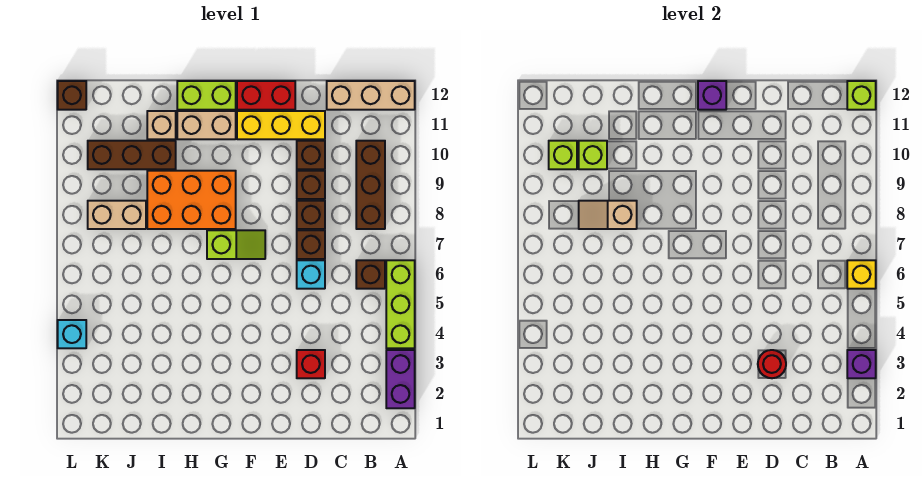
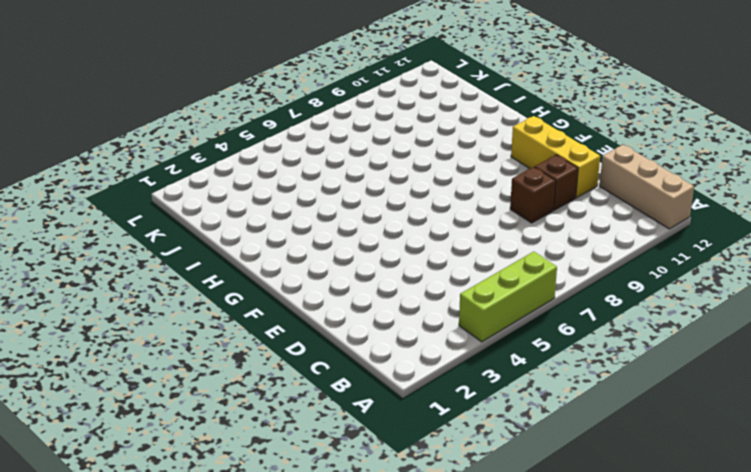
none -> purple brick A2:A3 level 1
none -> brown brick B6 level 1
none -> brown brick B8:B10 level 1
none -> red brick D3 level 1

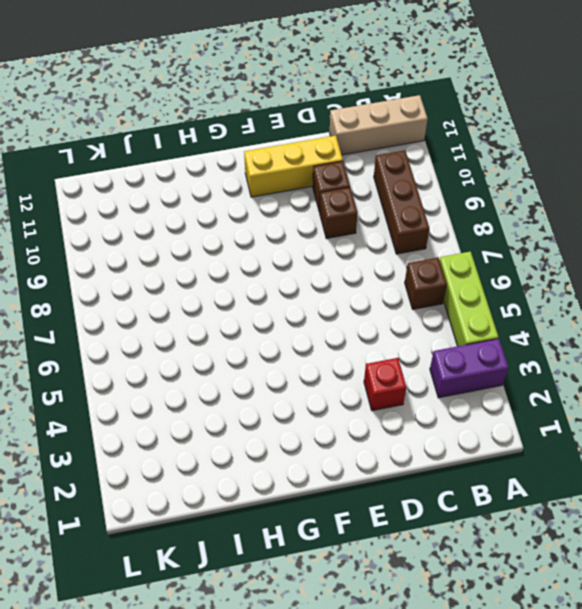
purple brick A3:B3 level 1 -> purple brick A2:A3 level 1
none -> cyan brick D6 level 1
none -> brown brick D7 level 1
none -> brown brick D8 level 1
none -> red brick E12:F12 level 1

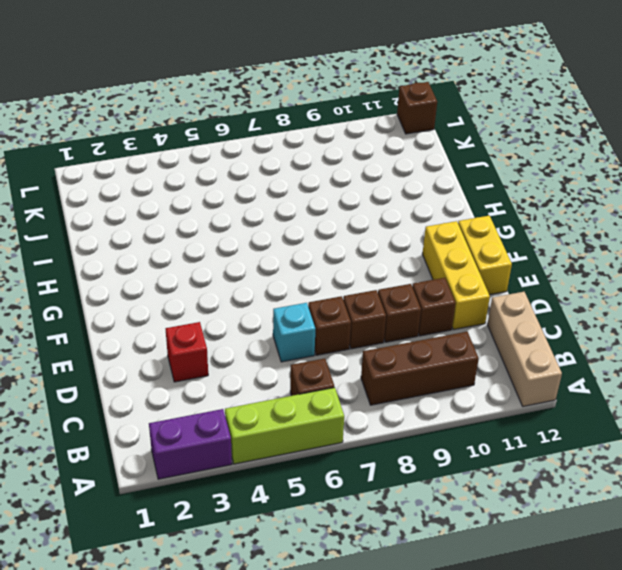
yellow brick E12:F12 level 1 -> red brick E12:F12 level 1
none -> lime slope F7:G7 level 1 top G
none -> orange brick G8:I9 level 1
none -> tan brick G11:H11 level 1
none -> lime brick G12:H12 level 1

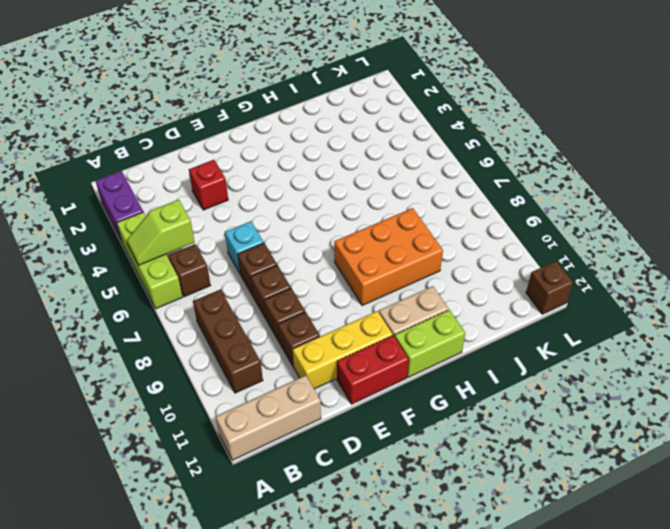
lime slope A5:B5 level 2 top B -> lime slope F7:G7 level 1 top G
none -> brown brick I10:K10 level 1
none -> tan brick I11 level 1
none -> tan brick J8:K8 level 1
none -> cyan brick L4 level 1

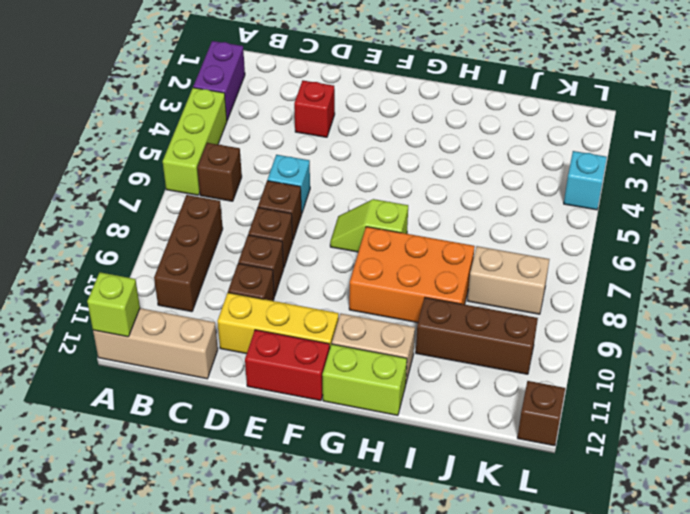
none -> tan brick I11 level 1
none -> purple brick A3 level 2
none -> yellow brick A6 level 2
none -> red round brick D3 level 2

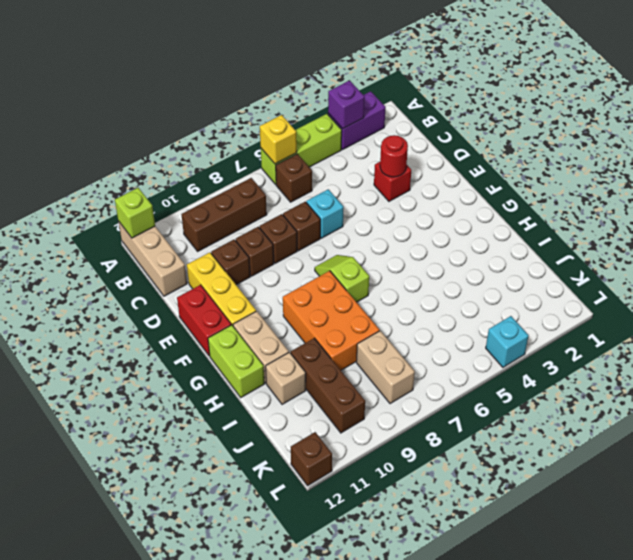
none -> purple brick F12 level 2
none -> tan slope I8:J8 level 2 top I
none -> lime brick J10 level 2
none -> lime brick K10 level 2

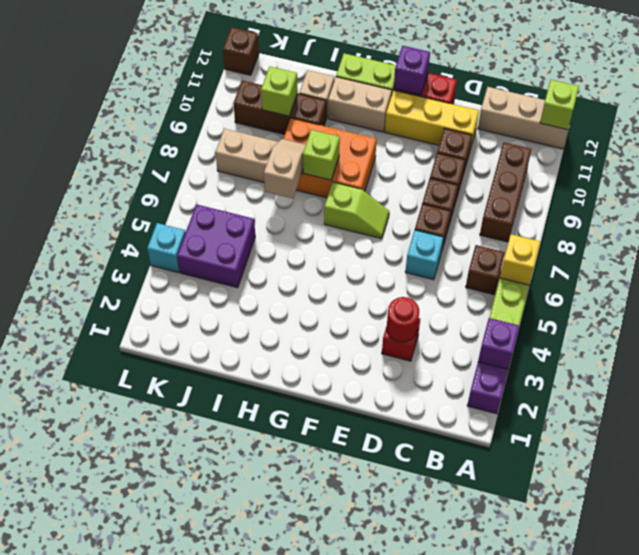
lime brick H8 level 2 -> lime brick K10 level 2
tan slope I7:I8 level 2 top 7 -> tan slope I8:J8 level 2 top I
purple brick J4:K5 level 1 -> none

